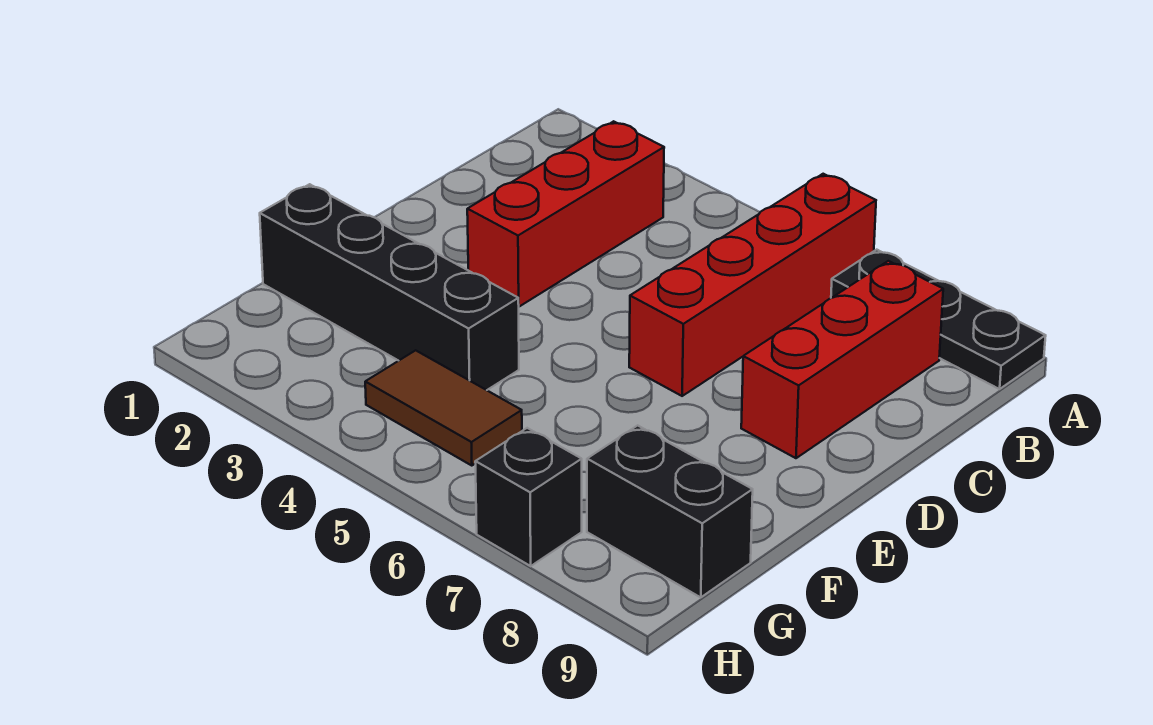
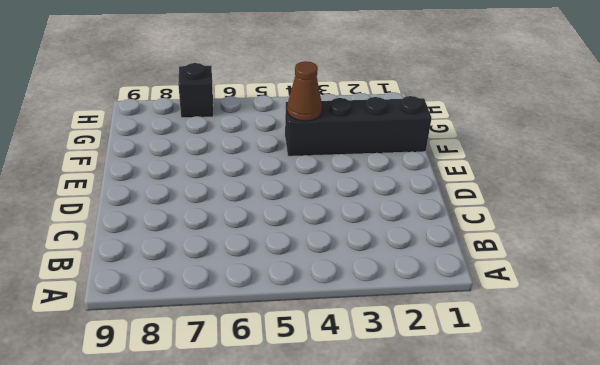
brown cone F4 level 2 -> none
none -> red brick A6:D6 level 1
none -> black plate A7:A9 level 1

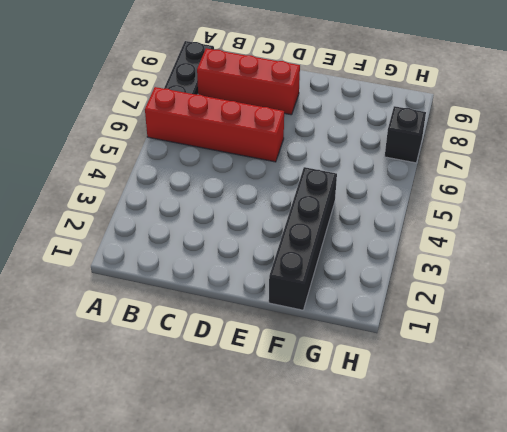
none -> red brick B3:D3 level 1
none -> brown tile G4:G5 level 1

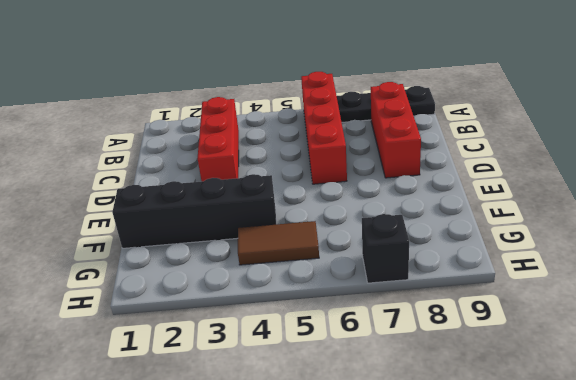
none -> black brick G8:G9 level 1

